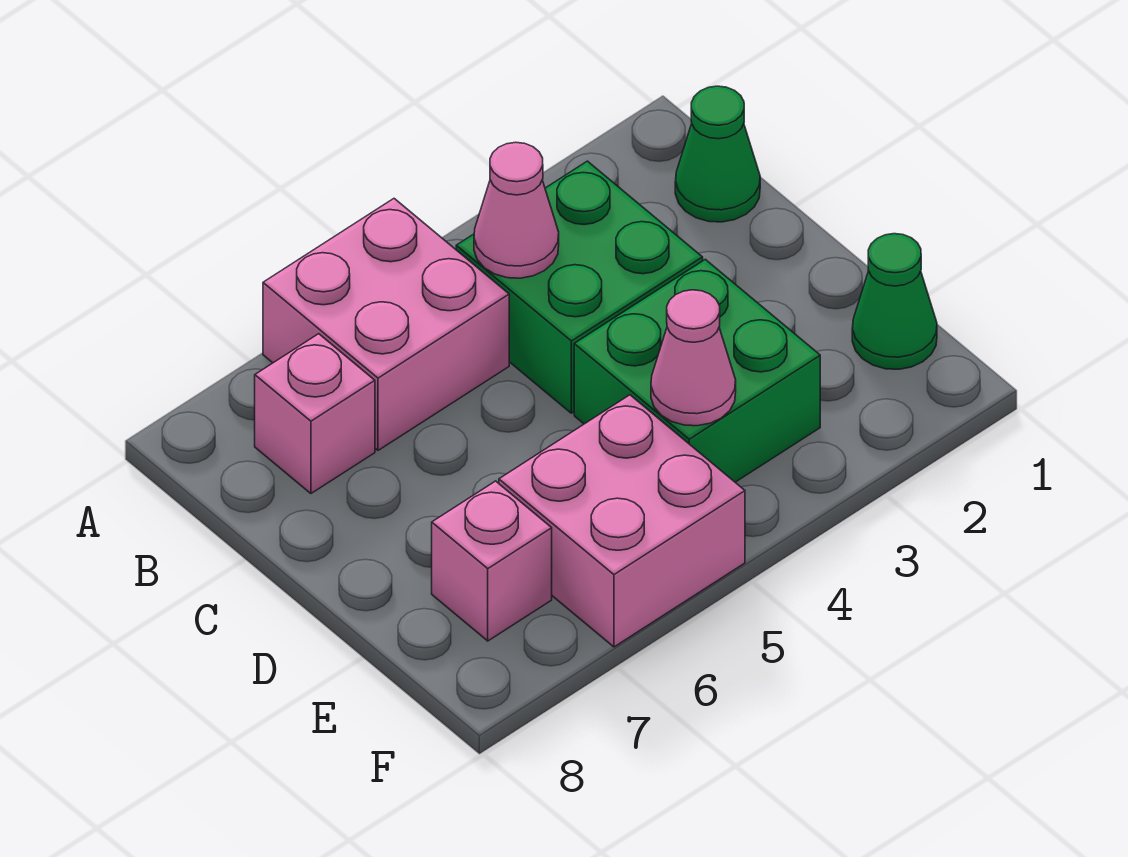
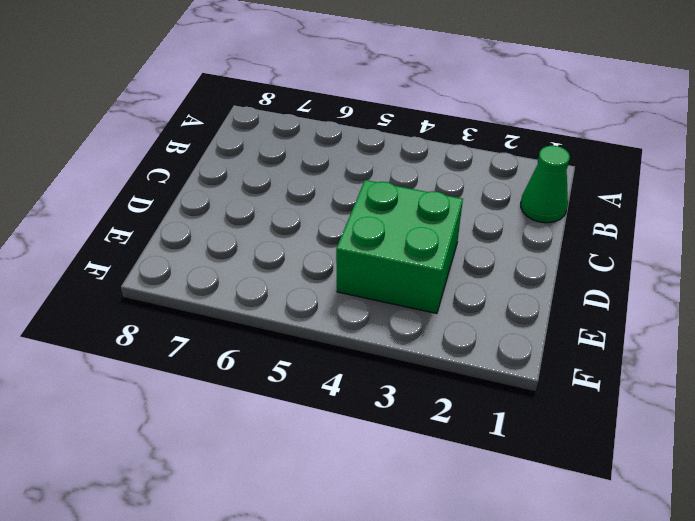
none -> pink brick A5:B6 level 1
none -> green brick B3:C4 level 1

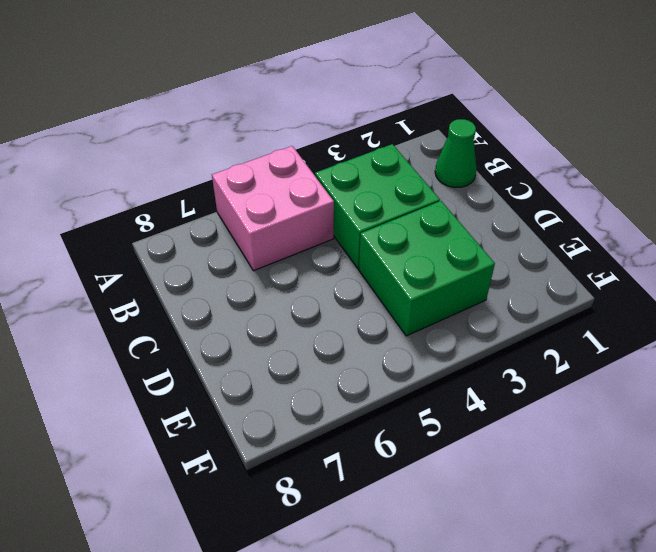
none -> pink brick B7 level 1
none -> green cone E1 level 1

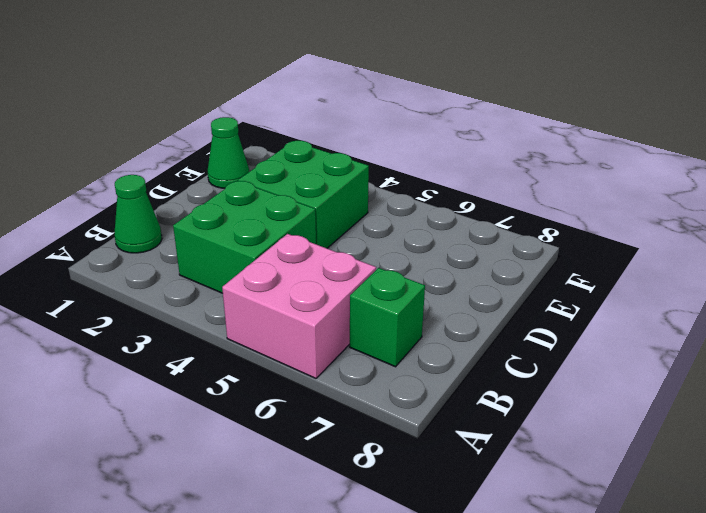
green brick B7 level 1 -> pink brick B7 level 1
none -> pink brick E5:F6 level 1
none -> pink brick E7 level 1

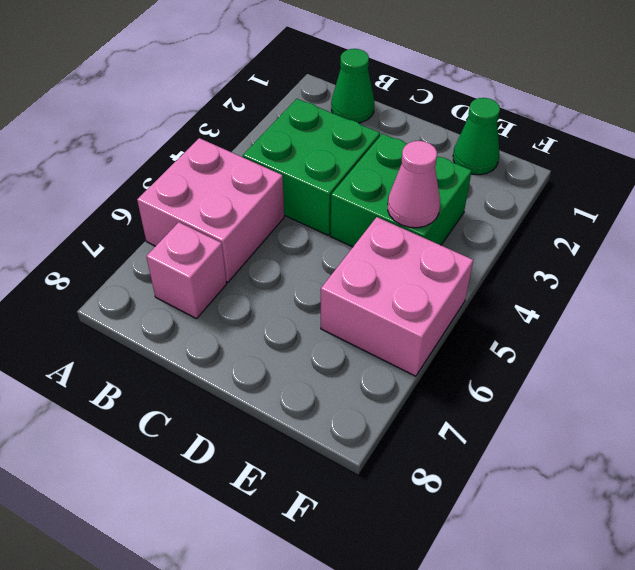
none -> pink brick E7 level 1
none -> pink cone B4 level 2

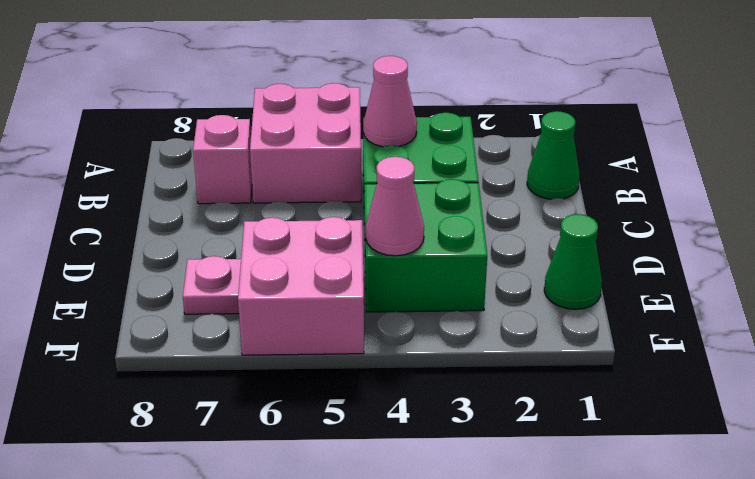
pink plate E7 level 1 -> pink brick E7 level 1

